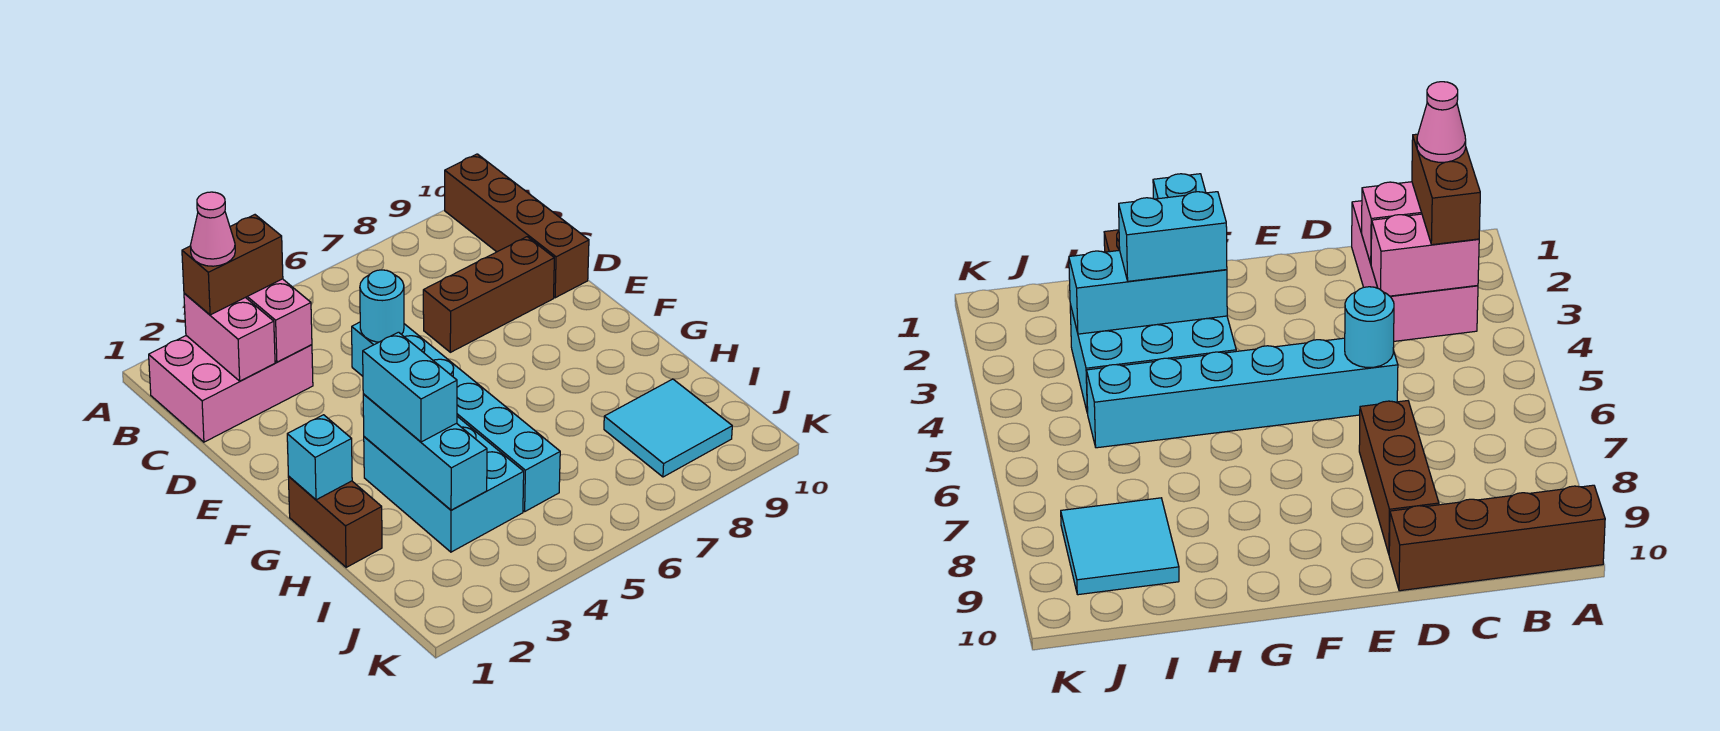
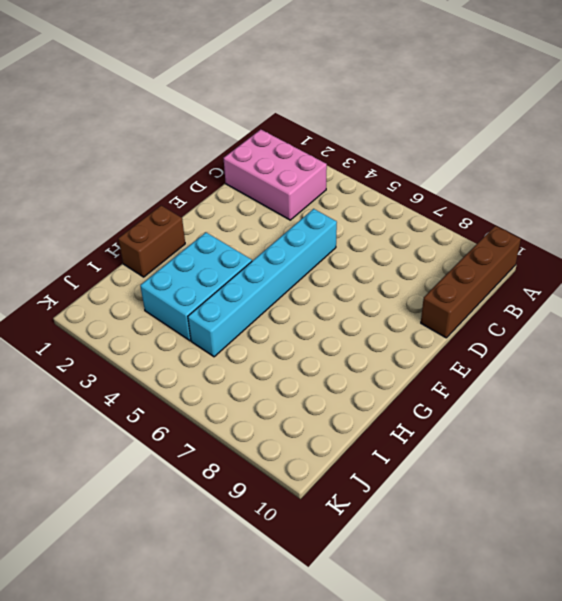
none -> brown brick D7:D9 level 1
none -> cyan tile I8:J9 level 1
none -> pink brick B2:C2 level 2

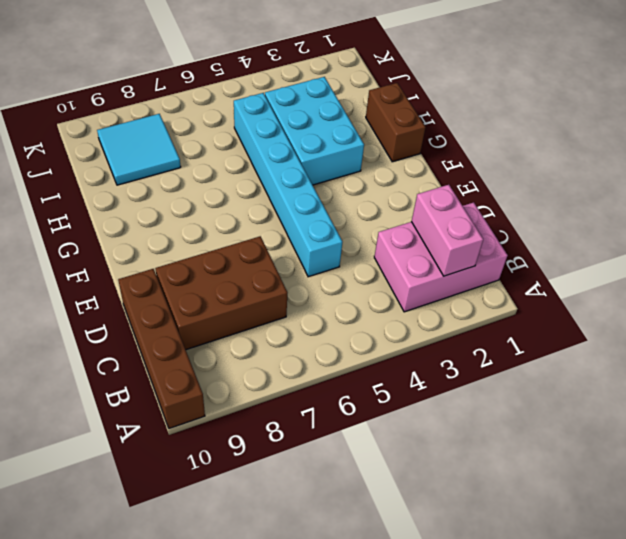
brown brick C7:D9 level 1 -> brown brick D7:D9 level 1
none -> pink brick B3:C3 level 2
none -> cyan round brick D5 level 2
none -> cyan brick G1 level 2

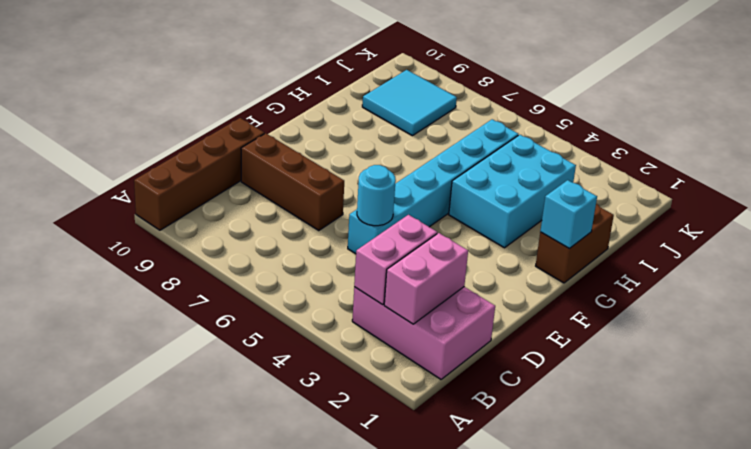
none -> cyan brick G3:I3 level 2
none -> brown brick B2:B3 level 3
none -> cyan brick G3:H3 level 3

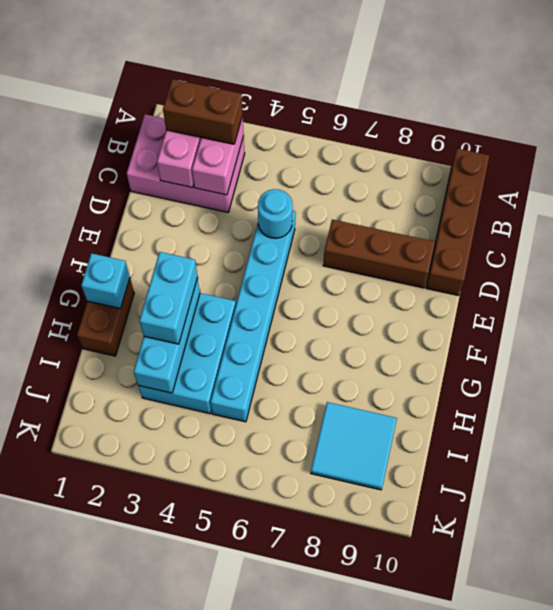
none -> pink cone B2 level 4

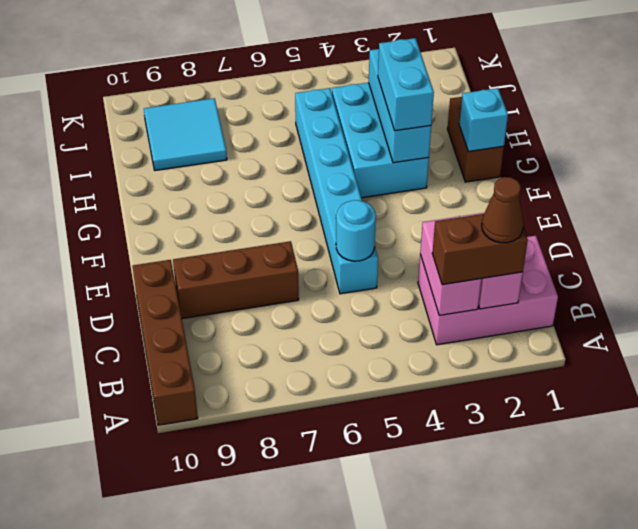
brown cone B2 level 4 -> pink cone B2 level 4

